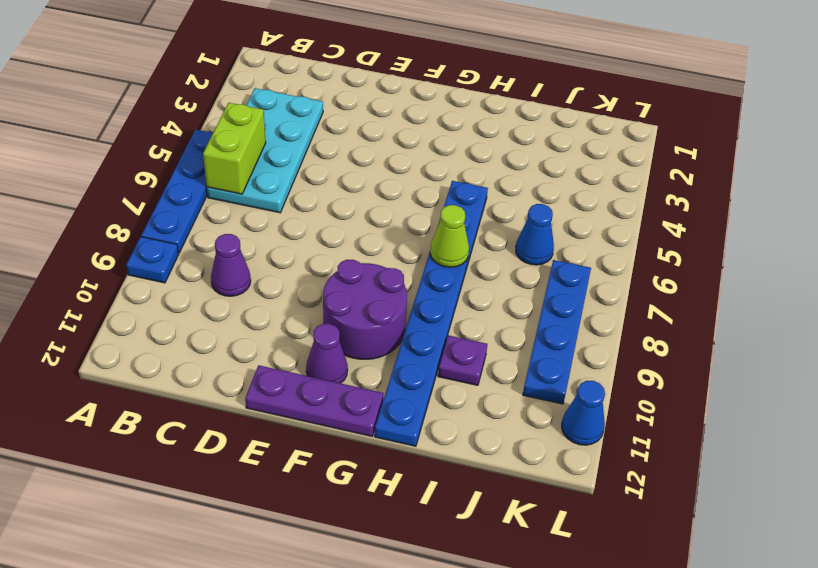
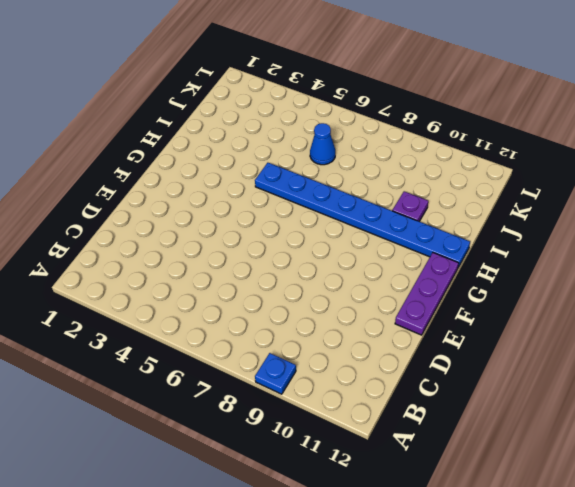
none -> blue plate A5:A8 level 1
none -> cyan plate B3:C6 level 1
none -> purple cone C9 level 1

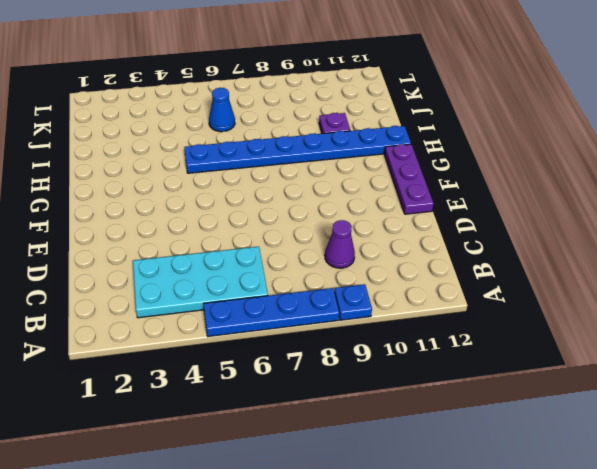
none -> purple round brick F9:G10 level 1
none -> purple cone F11 level 1
none -> blue plate K7:K10 level 1

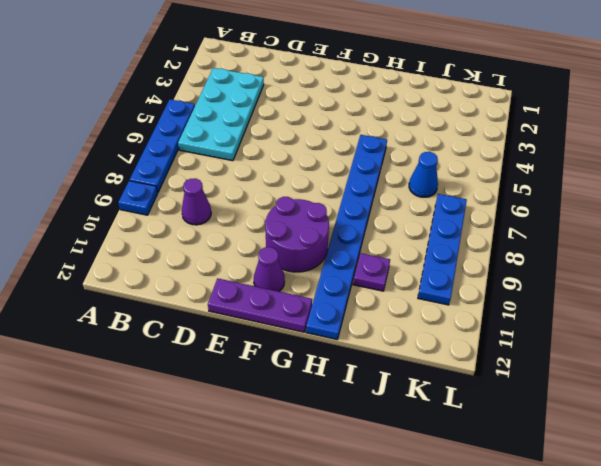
none -> blue cone L11 level 1
none -> lime brick B5:B6 level 2
none -> lime cone H7 level 2

